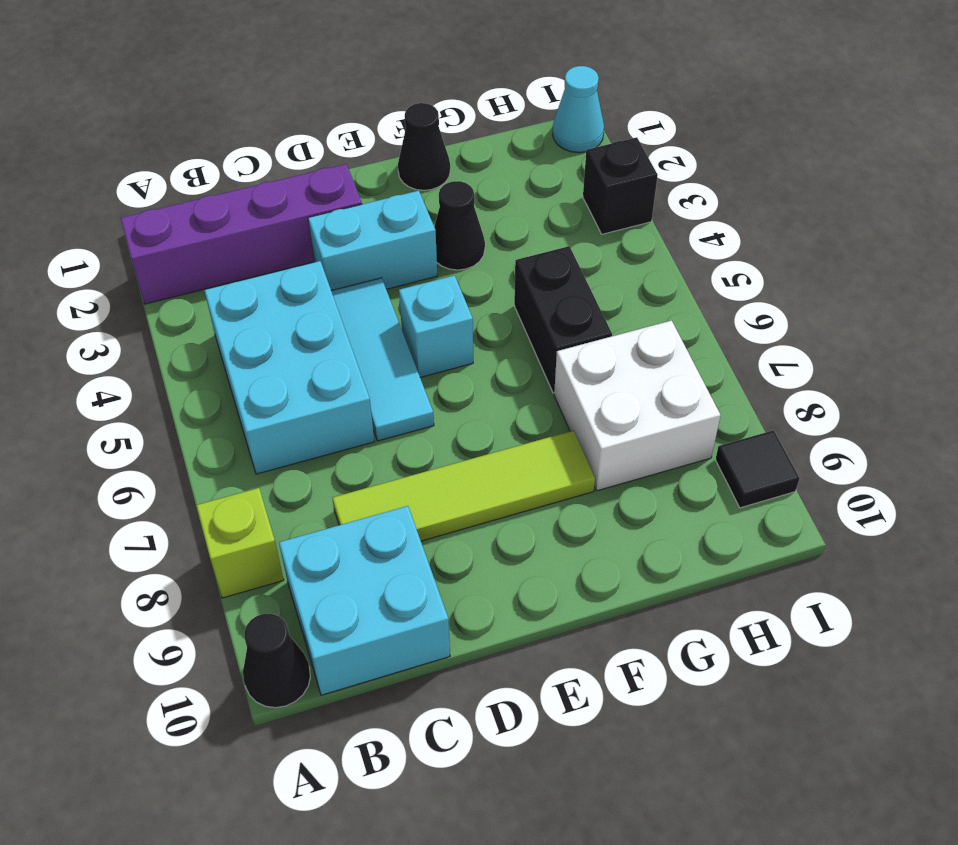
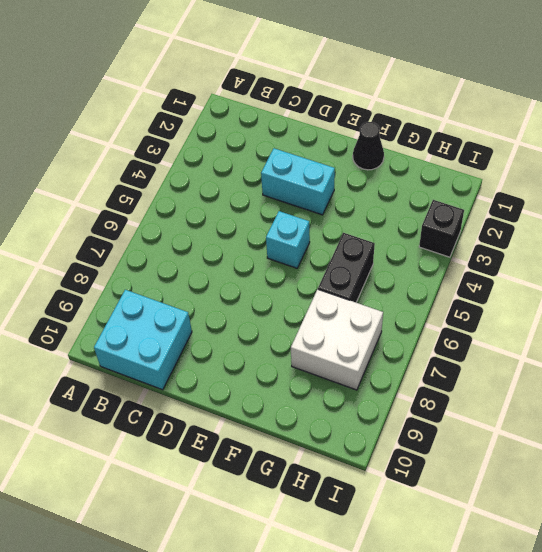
none -> purple brick A2:D2 level 1
none -> lime brick A8 level 1
none -> black cone A10 level 1

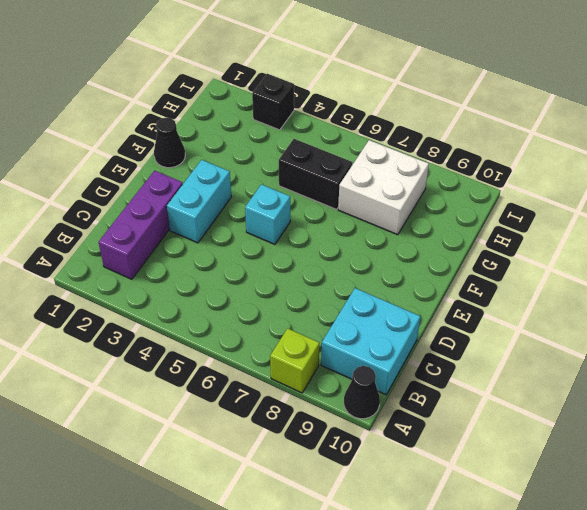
purple brick B2:D2 level 1 -> purple brick A2:D2 level 1
none -> cyan brick B4:C6 level 1
none -> lime tile C8:F8 level 1
none -> cyan tile D4:D6 level 1

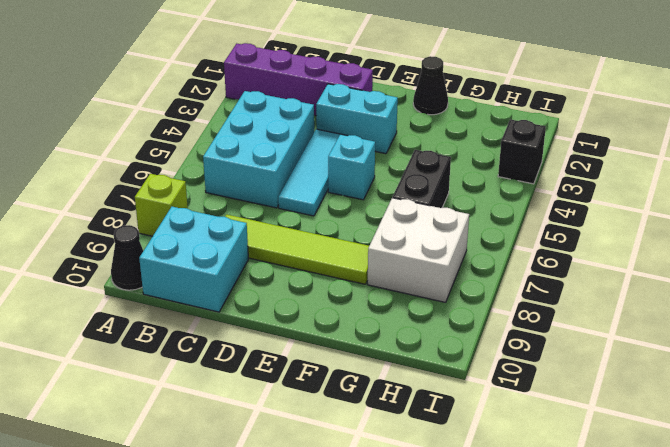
none -> black cone F3 level 1
none -> cyan cone I1 level 1
none -> black tile I9 level 1

